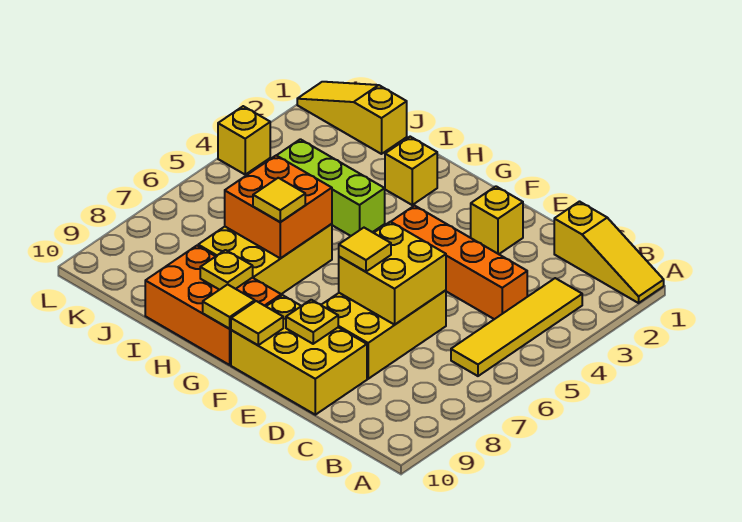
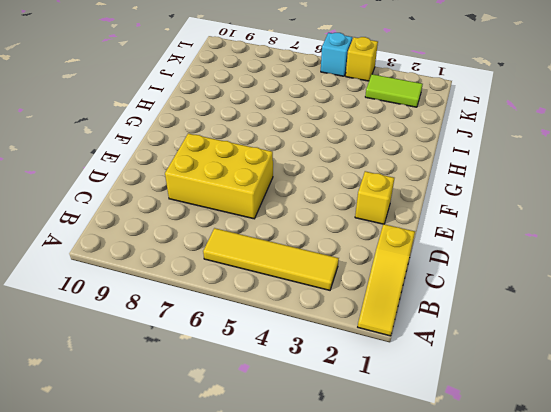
lime tile K2:K3 level 1 -> none
cyan brick L5 level 1 -> none
none -> orange brick C4:F4 level 1
none -> yellow brick D9:F10 level 1
none -> orange brick G9:I10 level 1

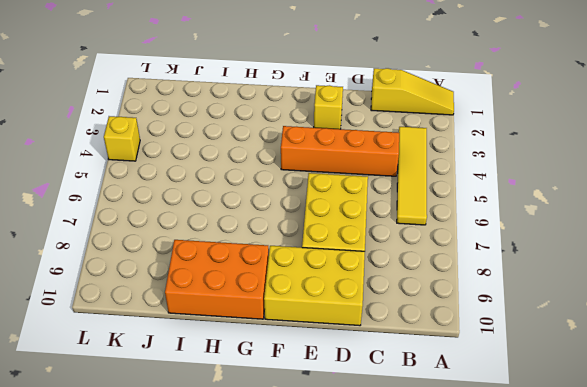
none -> yellow brick H2 level 1
none -> lime brick H4:J4 level 1
none -> yellow brick H6:I8 level 1

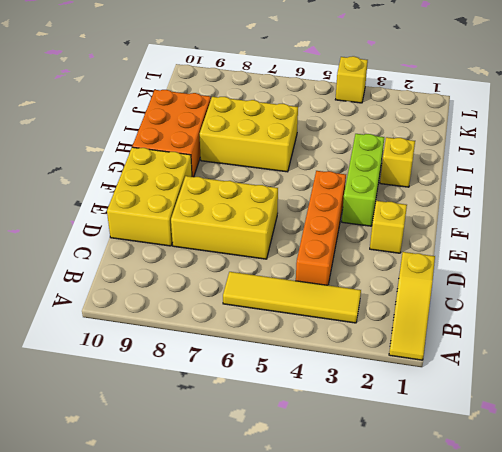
lime brick F3:H3 level 1 -> lime brick H4:J4 level 1
none -> yellow slope J1:L1 level 1 top J
none -> yellow brick D6:E7 level 2
none -> yellow plate E9 level 2

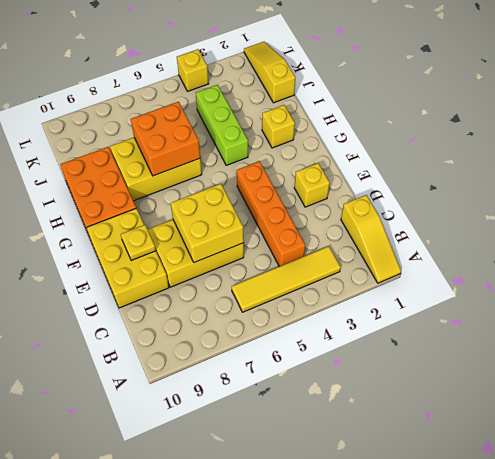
none -> yellow tile F10 level 2
none -> yellow tile G10 level 2
none -> yellow plate H9 level 2

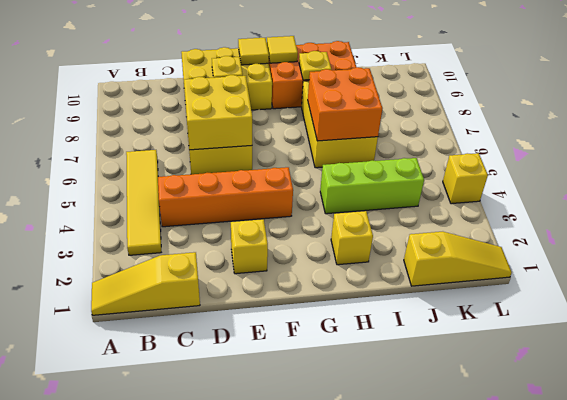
none -> yellow tile E7 level 3
none -> yellow tile H7 level 3

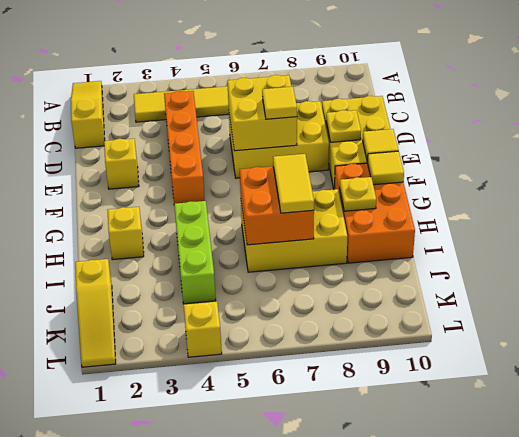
yellow tile H7:I7 level 3 -> yellow tile H7 level 3

